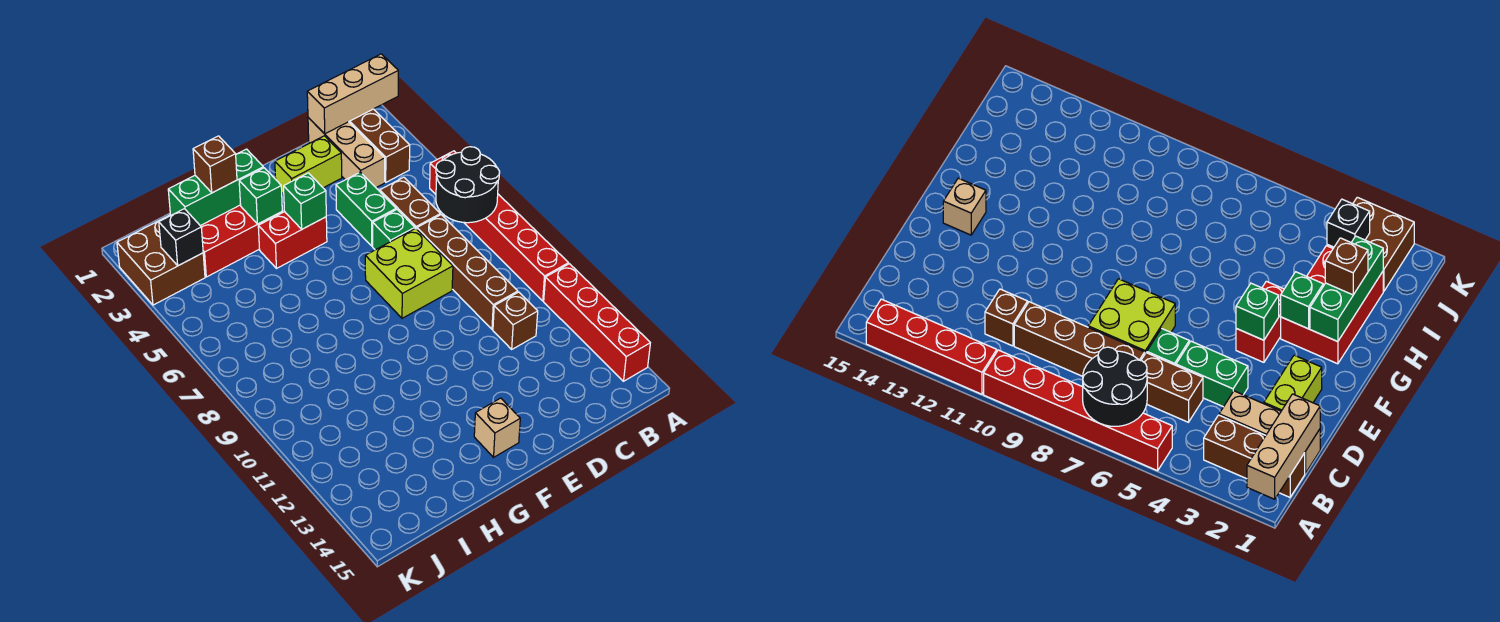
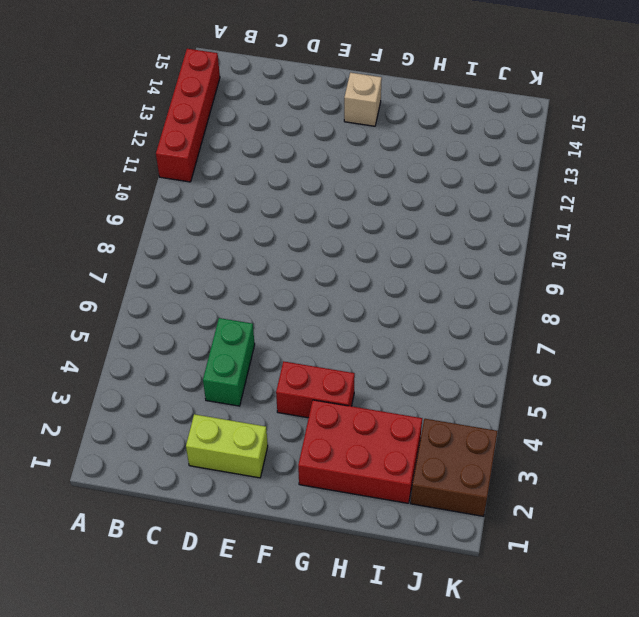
none -> red brick A5:A10 level 1
none -> brown brick B1:B3 level 1
none -> tan brick C1:C3 level 1

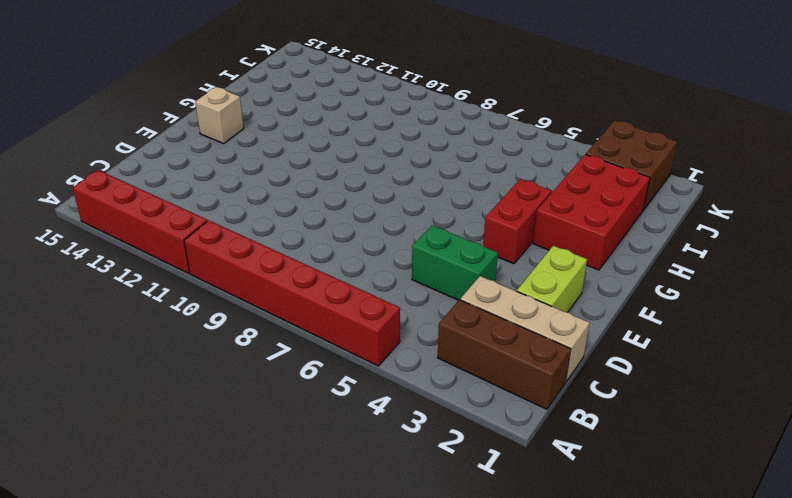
none -> brown brick C5:C6 level 1
none -> brown brick C7:C10 level 1
none -> brown brick C11 level 1

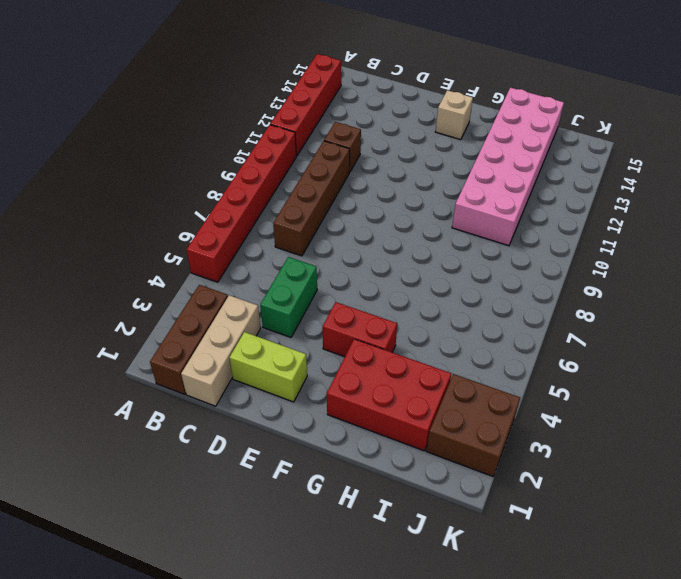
pink brick H10:I15 level 1 -> none
none -> brown brick C5:C6 level 1
none -> green brick D6 level 1
none -> lime brick D7:E8 level 1

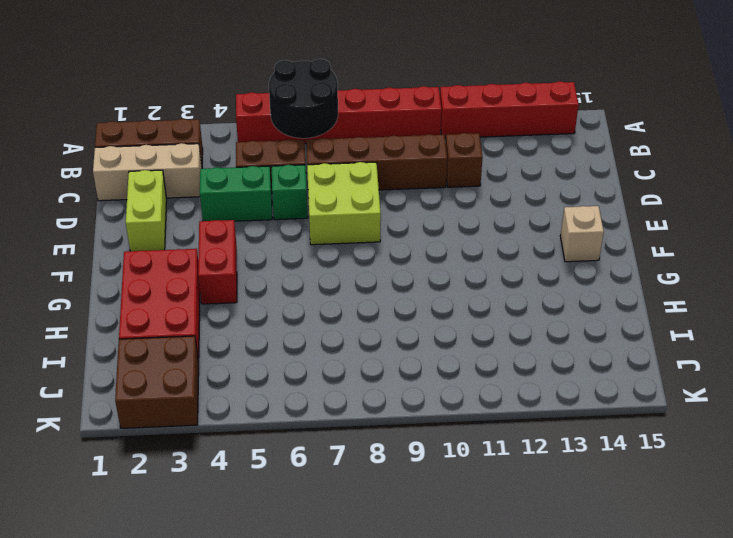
none -> tan brick A1:C1 level 2
none -> green brick F4 level 2
none -> green brick G2:I2 level 2

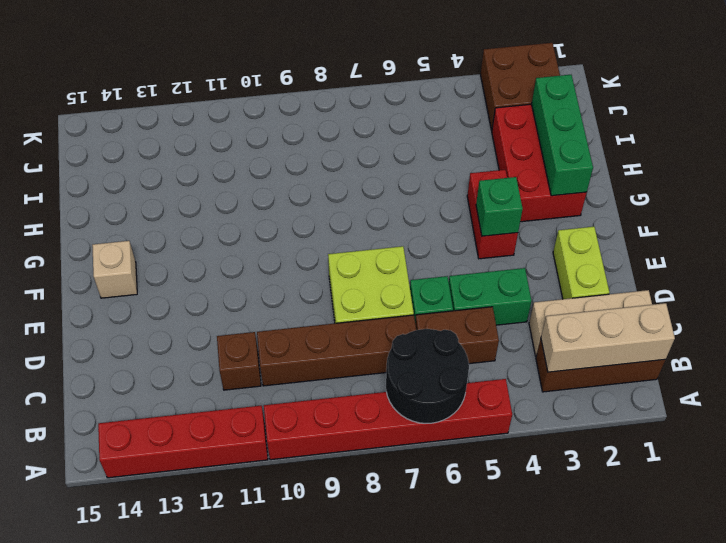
tan brick B1:B3 level 2 -> tan brick A1:C1 level 2
none -> green brick G3 level 2
none -> black brick J3 level 2
none -> brown brick H2 level 3

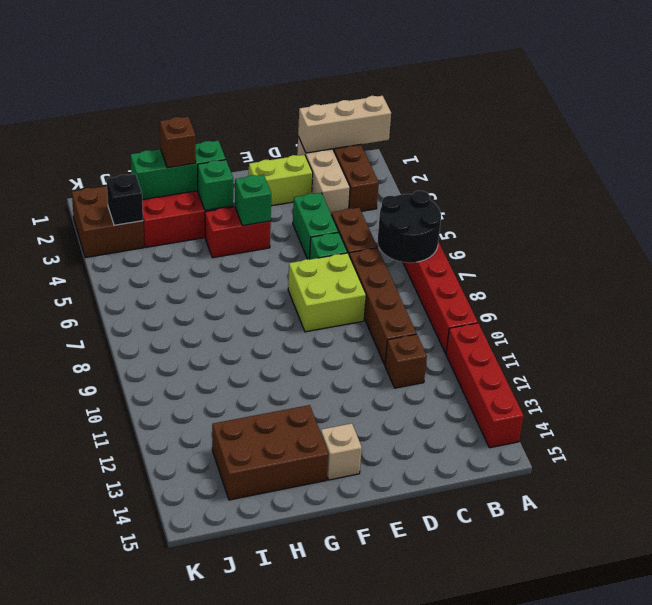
brown brick G13:I14 level 1 -> none

